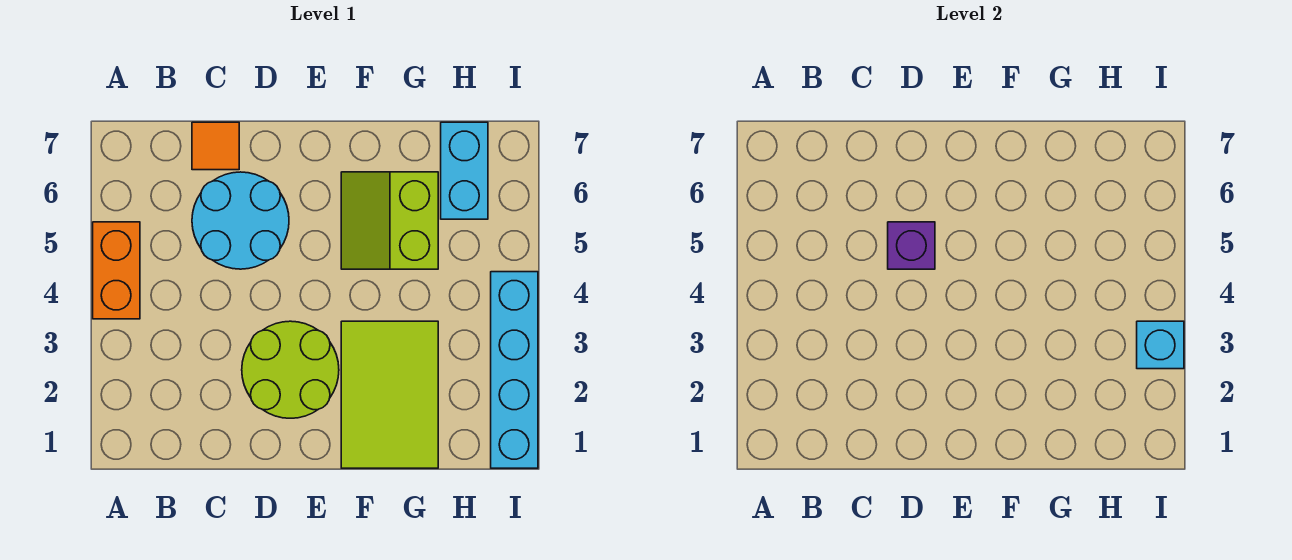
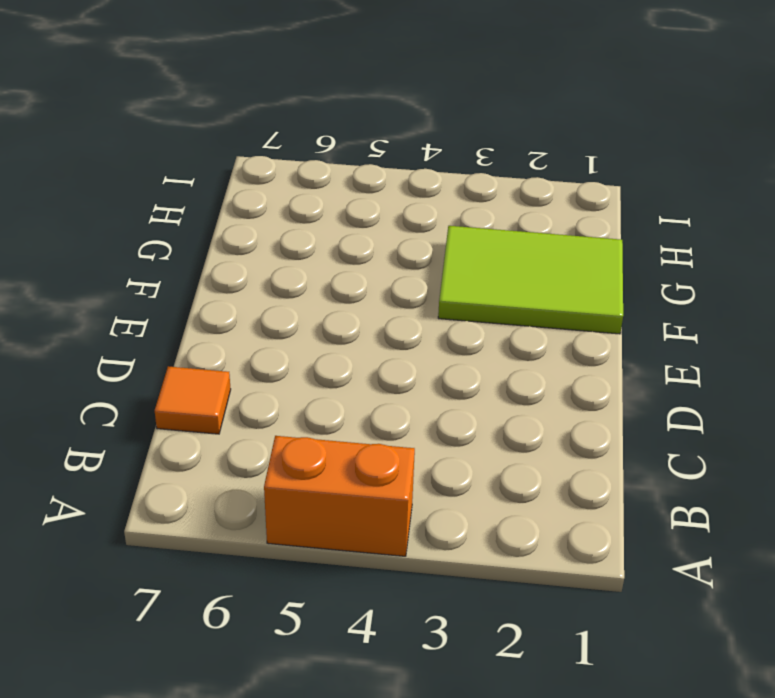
none -> cyan round brick C5:D6 level 1
none -> lime round brick D2:E3 level 1

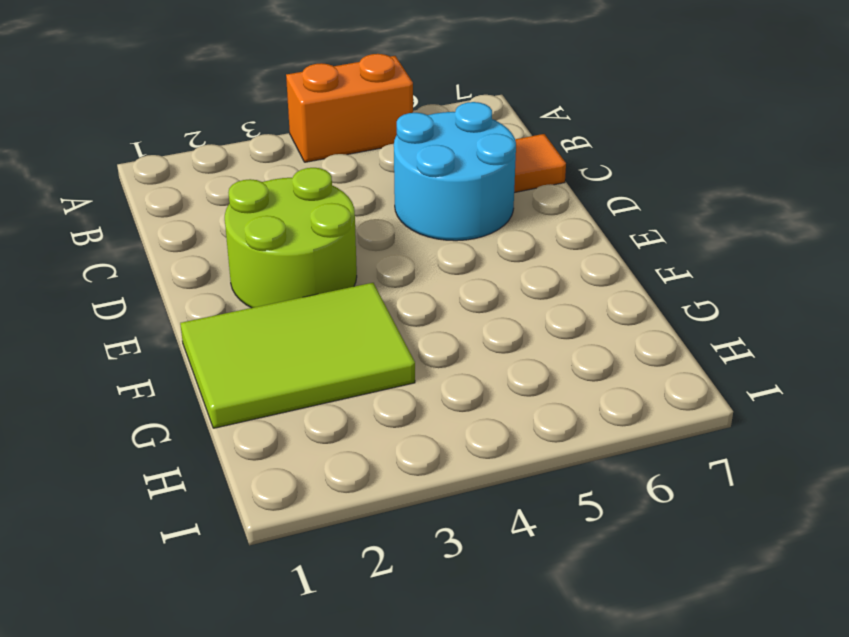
none -> lime slope F5:G6 level 1 top G
none -> cyan brick H6:H7 level 1

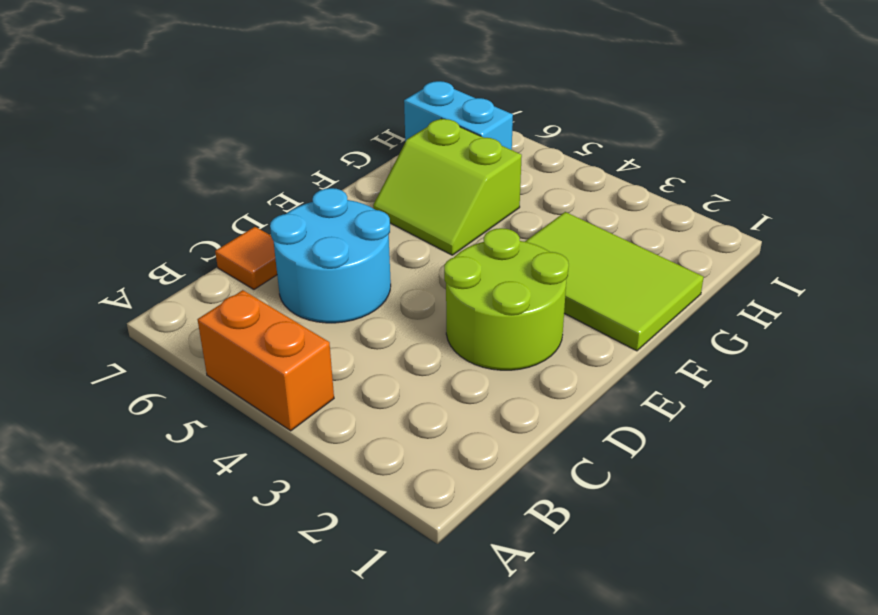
none -> cyan brick I1:I4 level 1
none -> purple brick D5 level 2

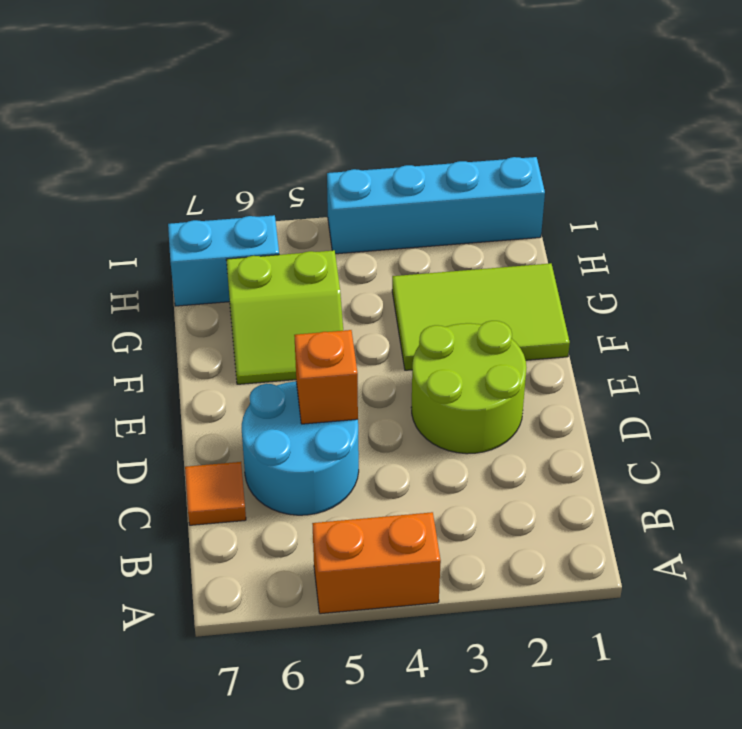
orange brick D5 level 2 -> purple brick D5 level 2
none -> cyan brick I3 level 2

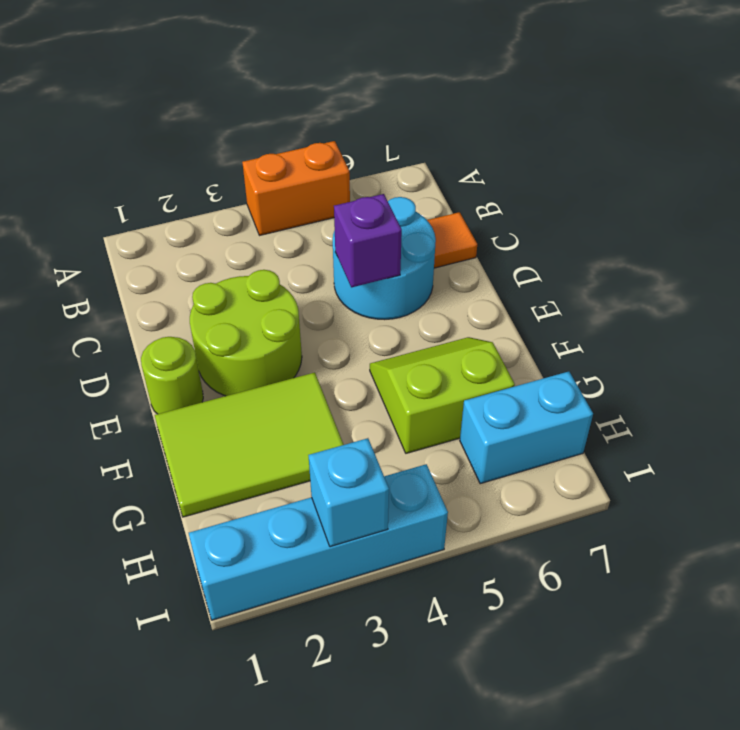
lime round brick E1 level 1 -> none

